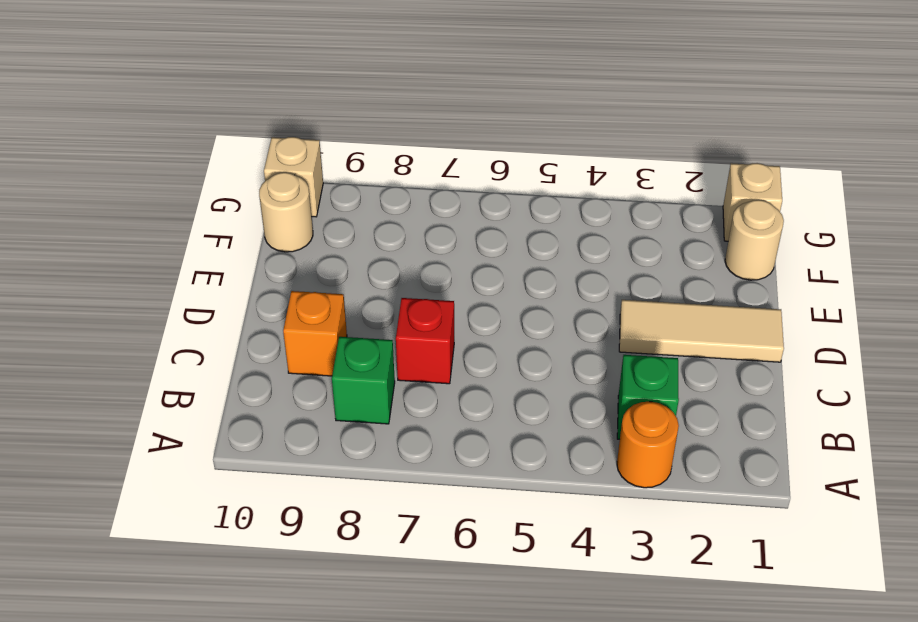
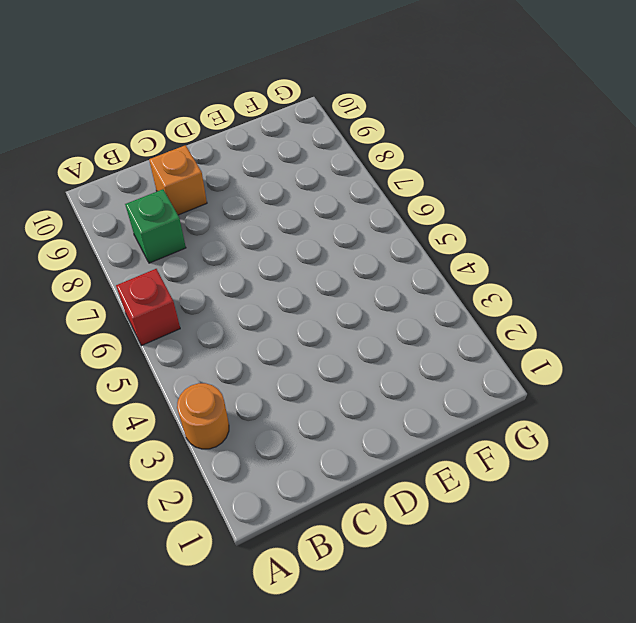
red brick A6 level 1 -> red brick C7 level 1
none -> green brick B3 level 1
none -> tan tile D1:D3 level 1

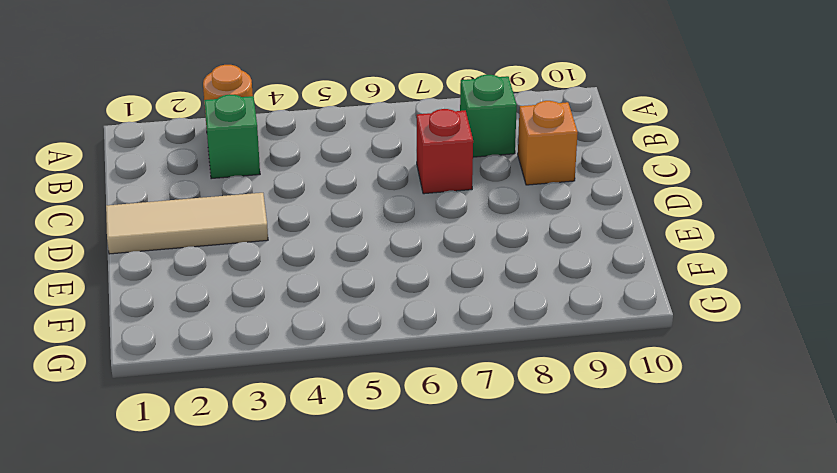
none -> tan round brick F1 level 1
none -> tan round brick F10 level 1

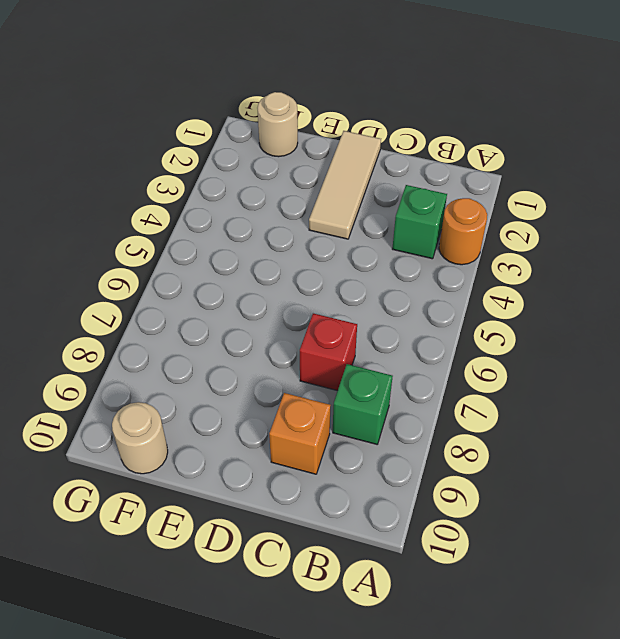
none -> tan brick G1 level 1
none -> tan brick G10 level 1

